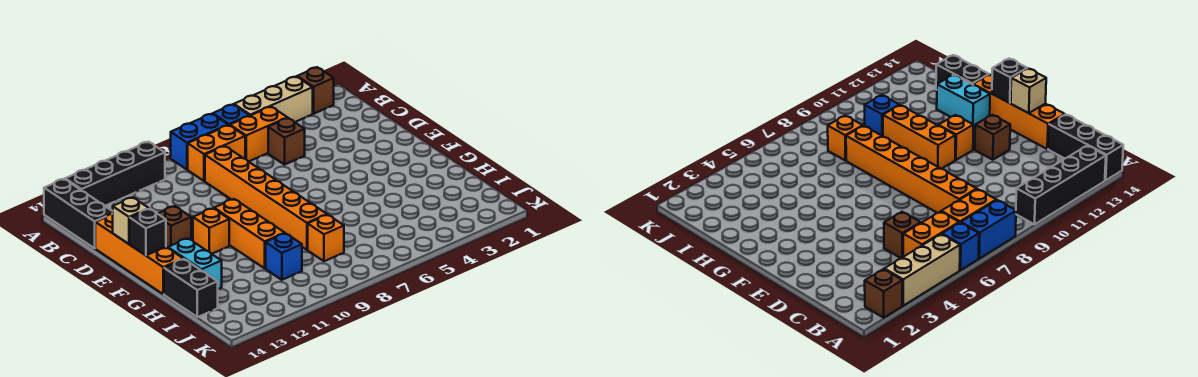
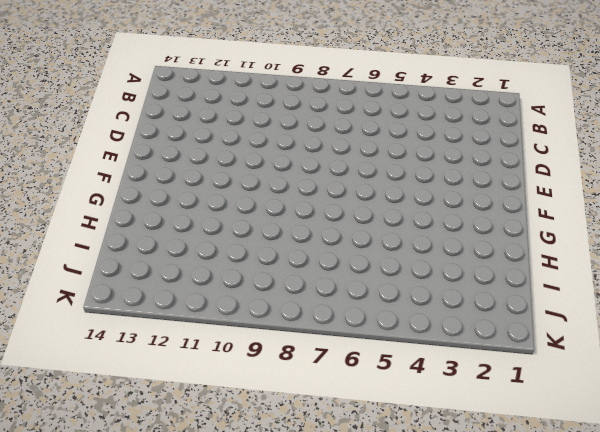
none -> brown brick A2 level 1
none -> tan brick A3:A5 level 1
none -> blue brick A6 level 1

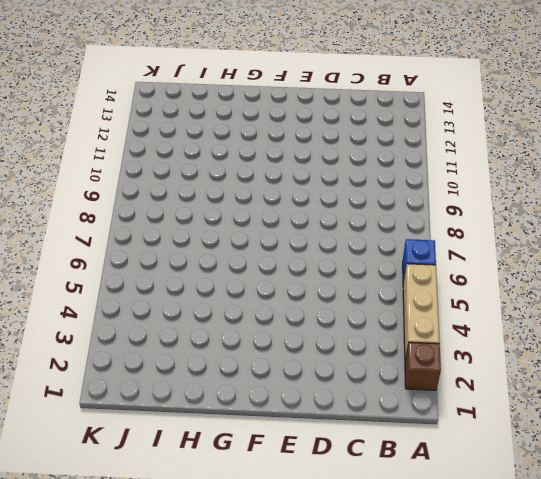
none -> blue brick A7:A8 level 1
none -> black brick A10:A13 level 1
none -> black brick A14:C14 level 1

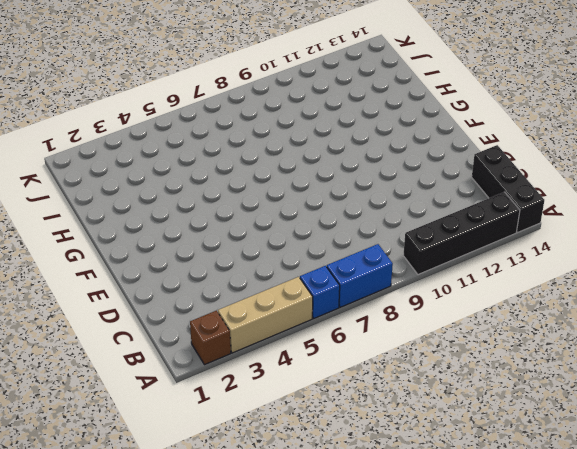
none -> orange brick B5:B6 level 1
none -> orange brick B7:B8 level 1
none -> brown brick C5 level 1

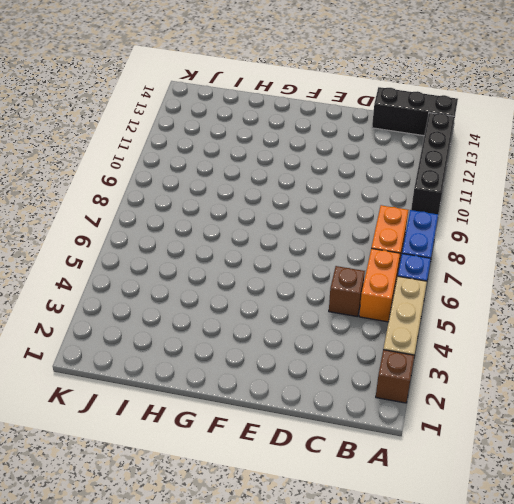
none -> orange brick C8:H8 level 1
none -> orange brick D14:G14 level 1
none -> brown brick E12 level 1

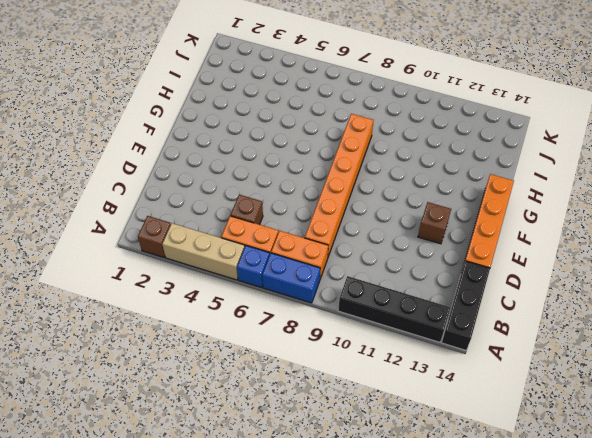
none -> orange brick F10:H10 level 1
none -> orange brick F11 level 1
none -> cyan brick G13:H13 level 1

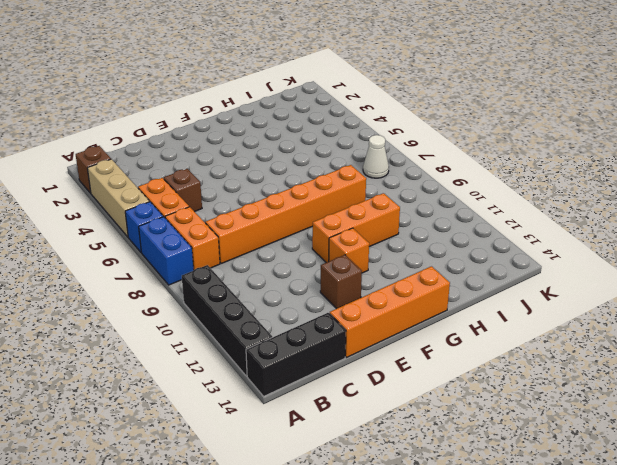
white cone J7 level 1 -> none
none -> cyan brick G13:H13 level 1
none -> black brick H14:I14 level 1
none -> orange brick I8 level 1

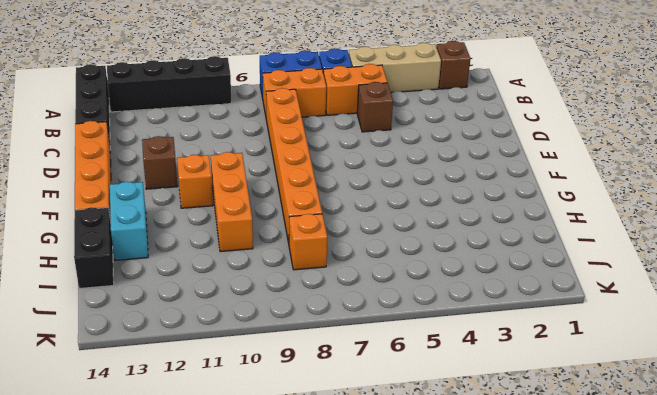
none -> blue brick I10 level 1
none -> tan brick E14 level 2
none -> black brick F14 level 2

